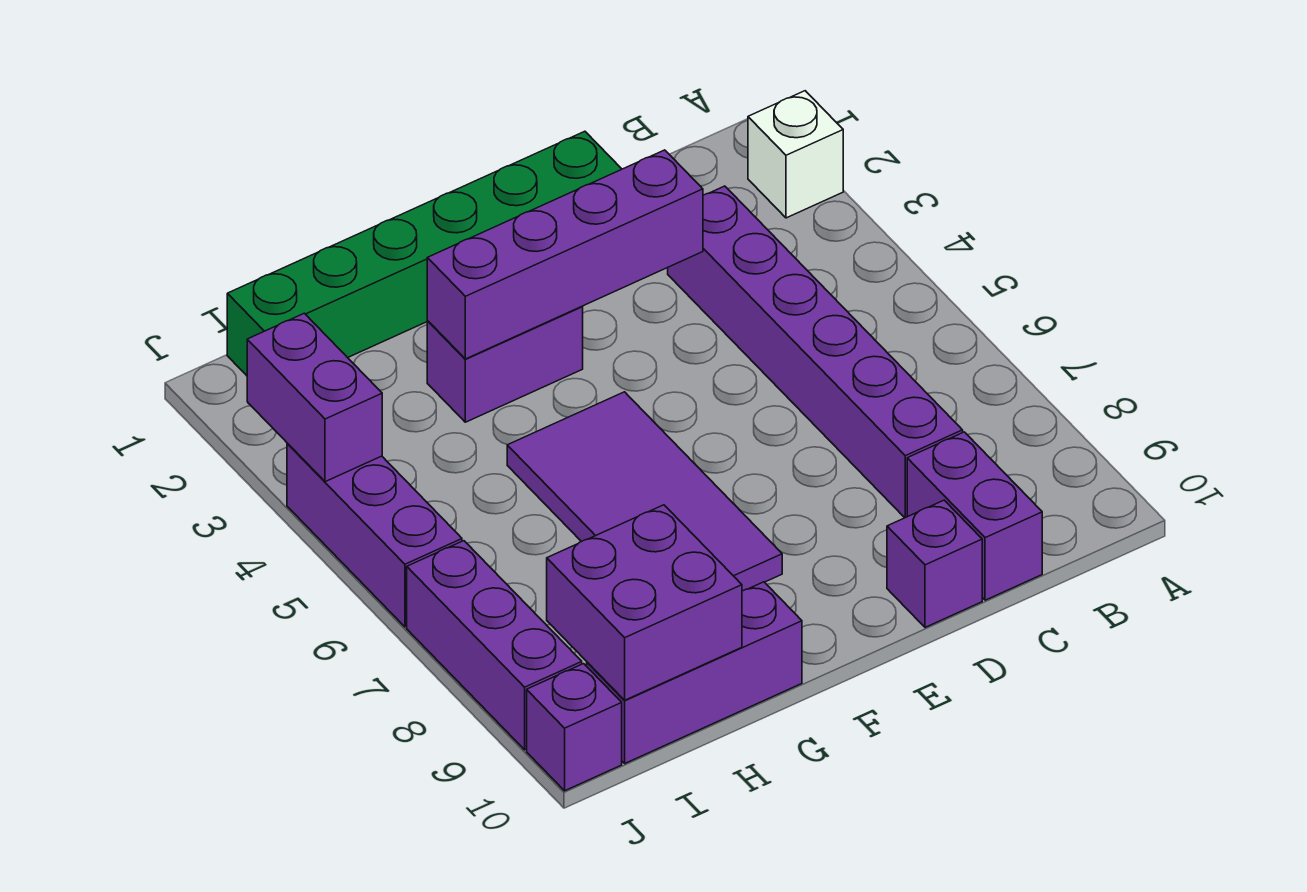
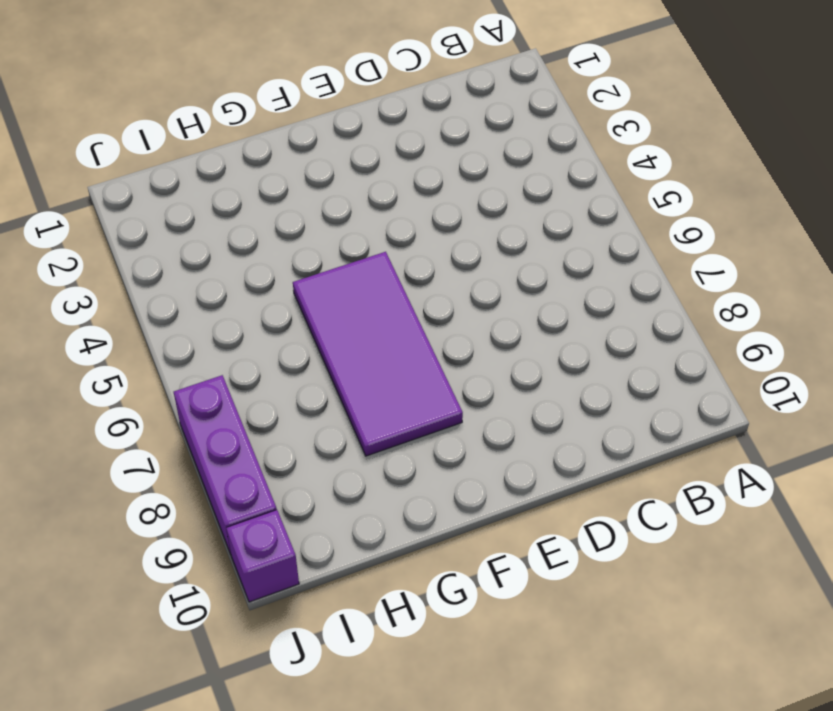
none -> white brick A2 level 1
none -> purple brick C3:C8 level 1
none -> purple brick C9:C10 level 1

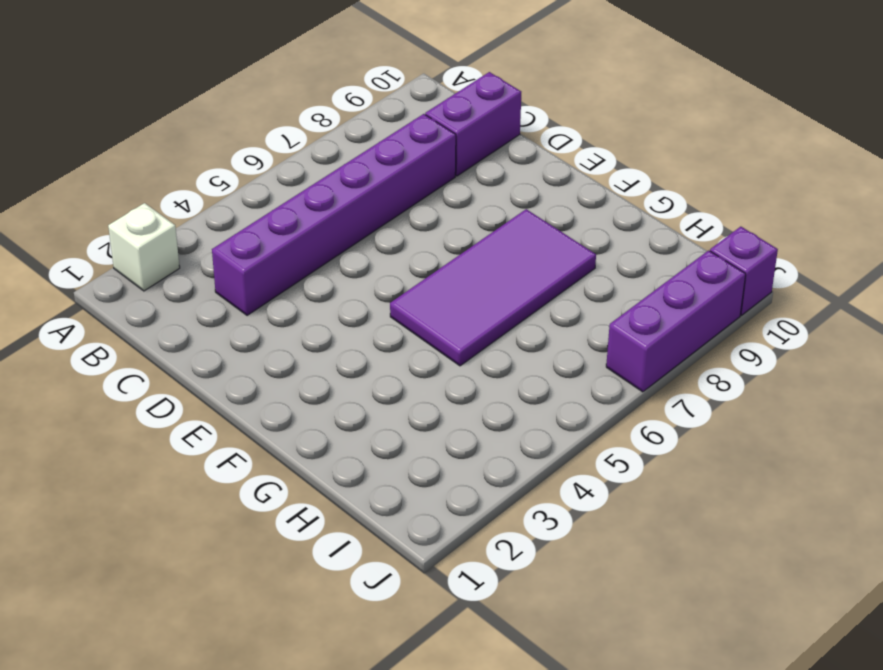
none -> green brick D1:I1 level 1
none -> purple brick D10 level 1
none -> purple brick F3:G3 level 1

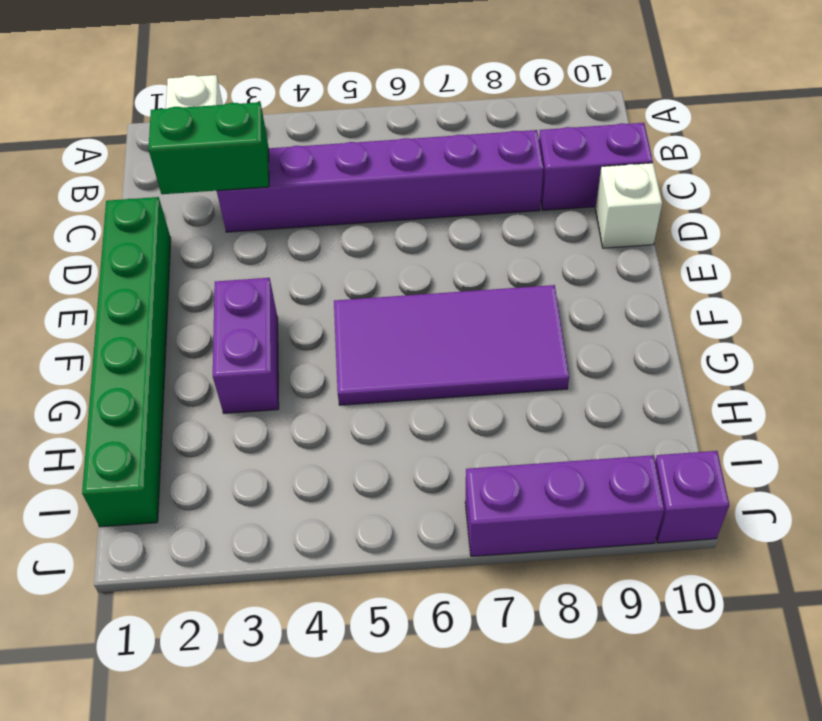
green brick C2:C3 level 2 -> none
white brick D10 level 1 -> purple brick D10 level 1
none -> purple brick G10:I10 level 1
none -> purple brick J4:J6 level 1
none -> purple brick D3:G3 level 2

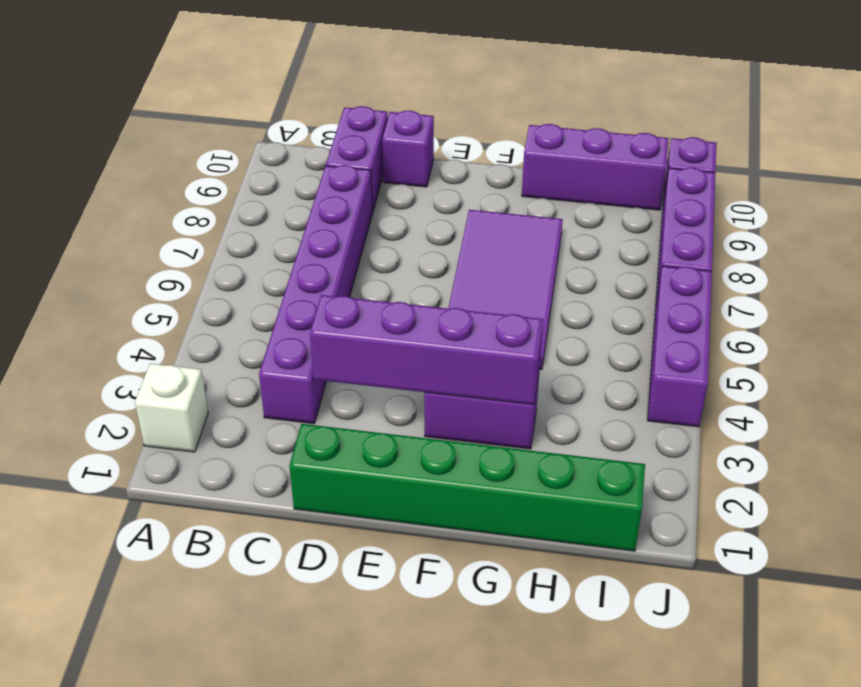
none -> purple brick H9:I10 level 2
none -> purple brick J3:J4 level 2

